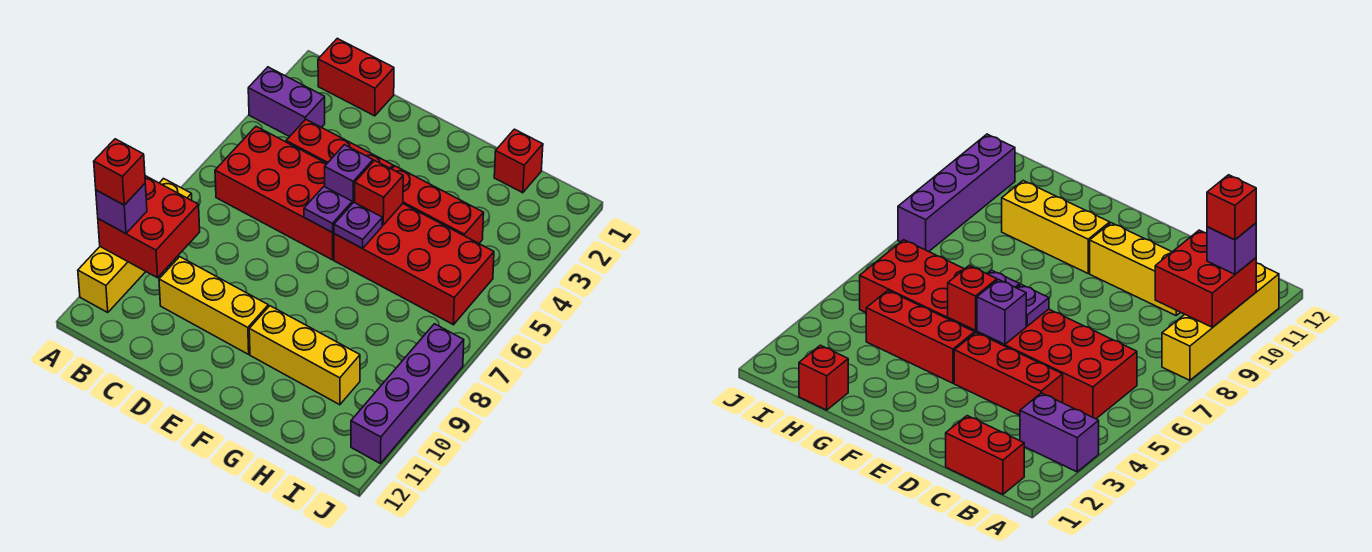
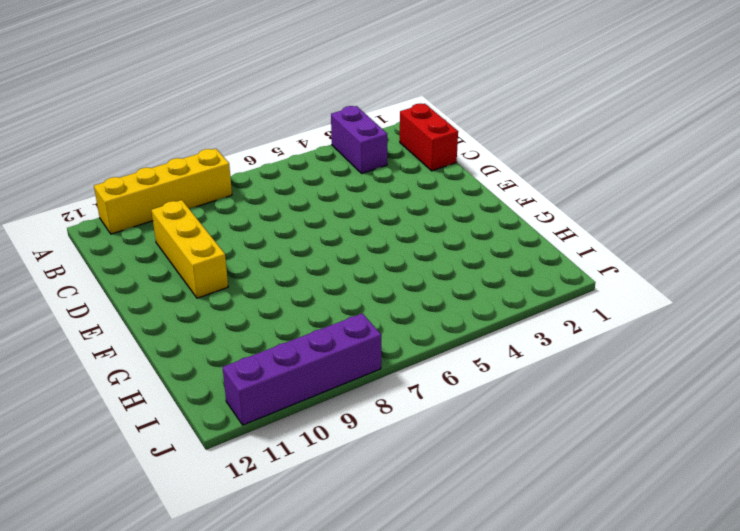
none -> red brick B5:E6 level 1
none -> red brick C4:E4 level 1
none -> red brick F4:H4 level 1

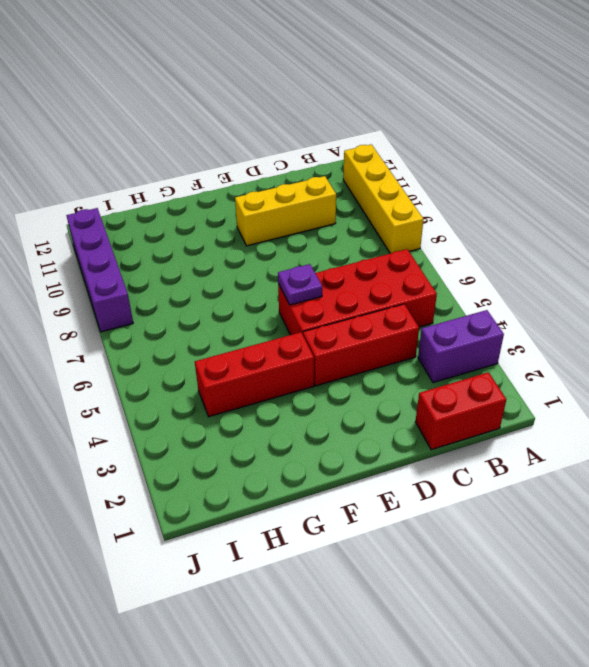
none -> red brick F5:I6 level 1
none -> yellow brick F10:H10 level 1
none -> red brick H1 level 1

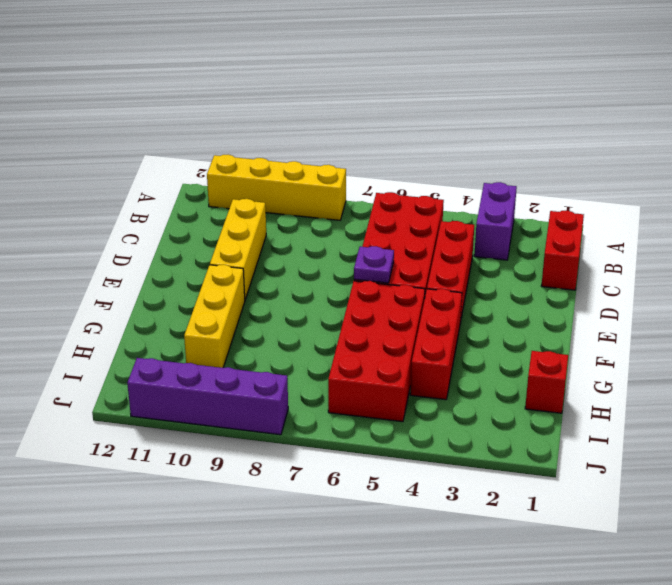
none -> red brick A9:B10 level 2
none -> purple brick E5 level 2
none -> red brick F5 level 2

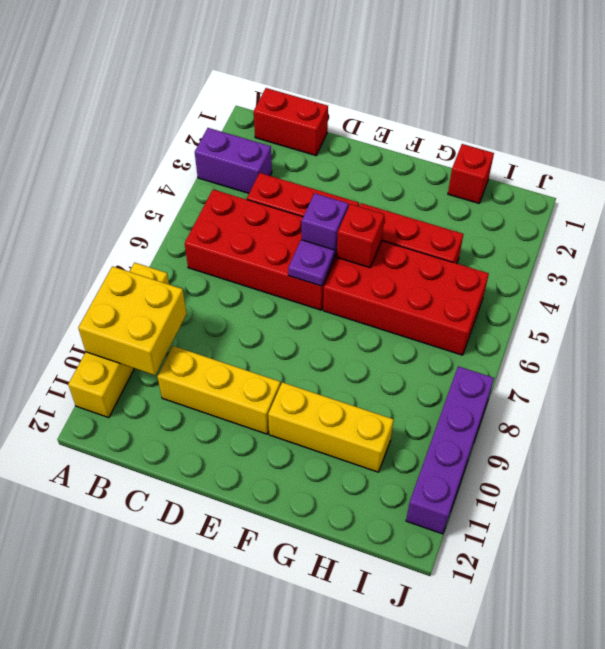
yellow brick A9:B10 level 2 -> red brick A9:B10 level 2
none -> purple plate F6 level 2
none -> purple brick A10 level 3
none -> red brick A10 level 4

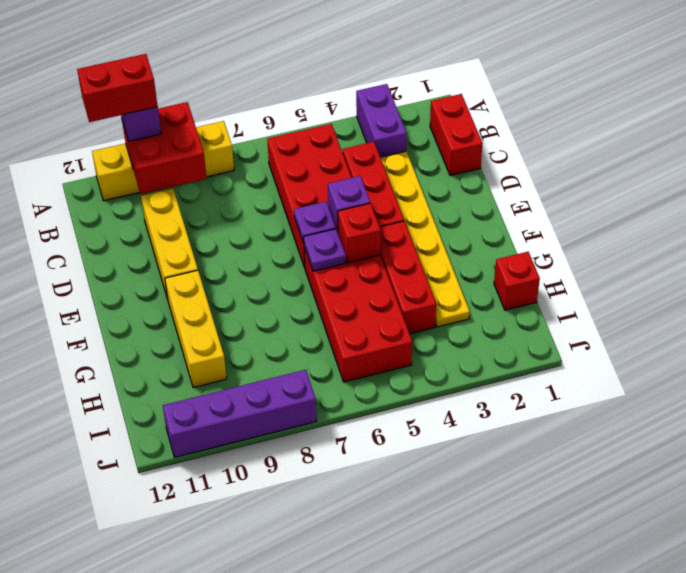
red brick A10:A11 level 4 -> red brick A10 level 4
yellow plate C3:H3 level 1 -> none

